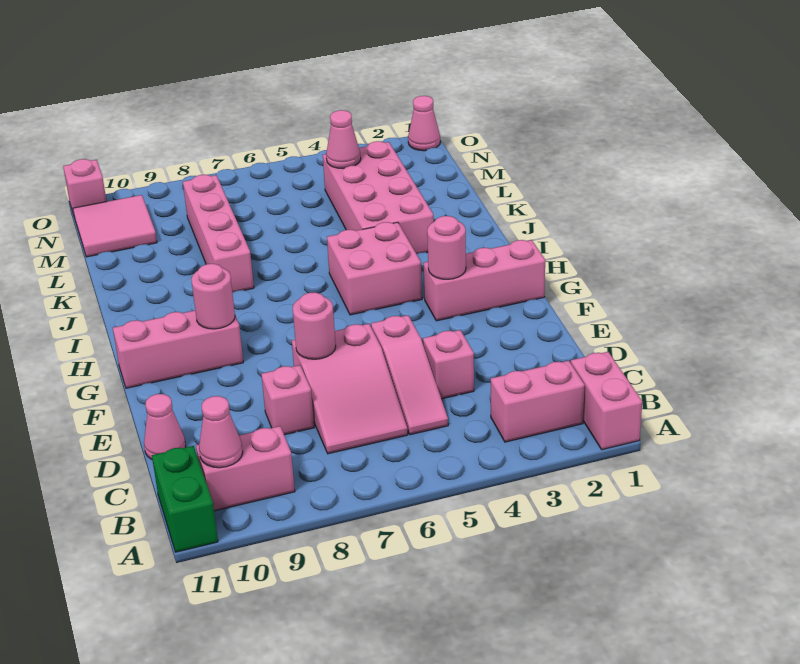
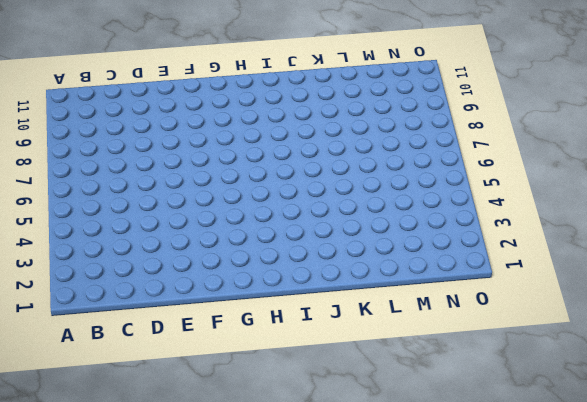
none -> pink brick A1:B1 level 1
none -> green brick A11:B11 level 1
none -> pink brick B2:B3 level 1

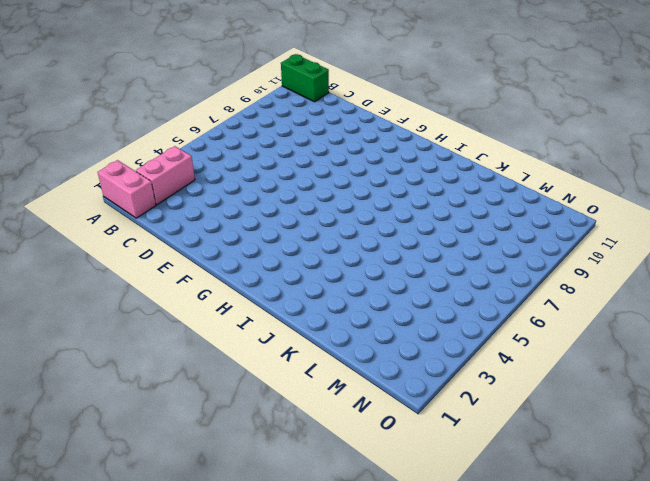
none -> pink brick B9:B10 level 1
none -> pink slope C5:E5 level 1 top E
none -> pink slope C6:E7 level 1 top E

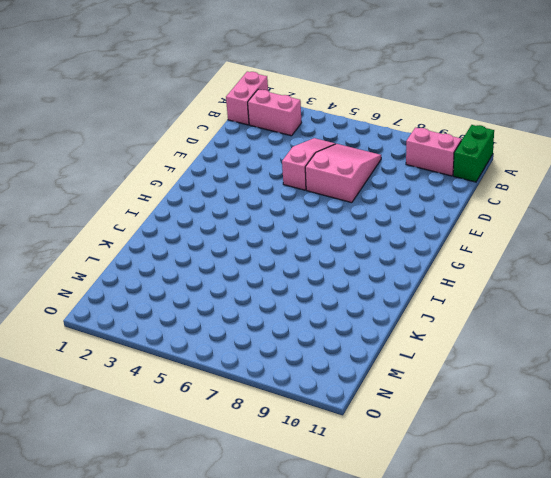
none -> pink brick D4 level 1
none -> pink brick D8 level 1
none -> pink cone D11 level 1

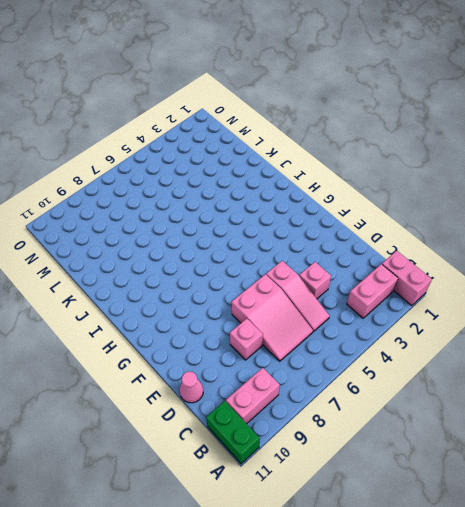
none -> pink brick G1:G3 level 1
none -> pink brick G9:G11 level 1
none -> pink brick H4:I5 level 1

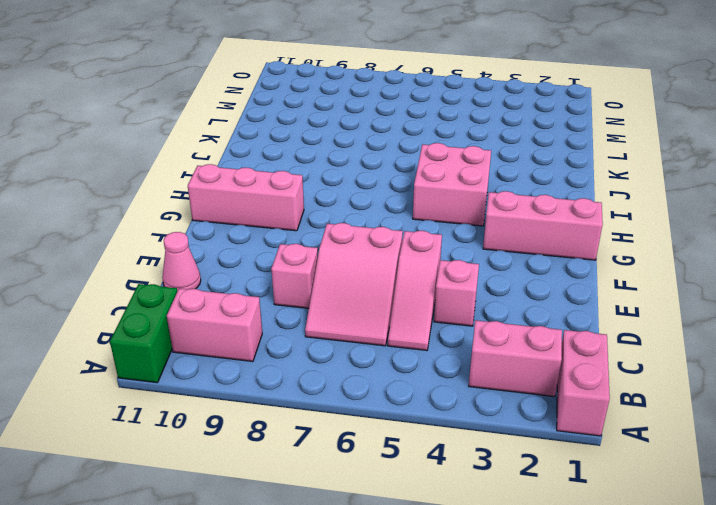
none -> pink brick J3:M4 level 1
none -> pink brick J8:M8 level 1
none -> pink tile M10:N11 level 1

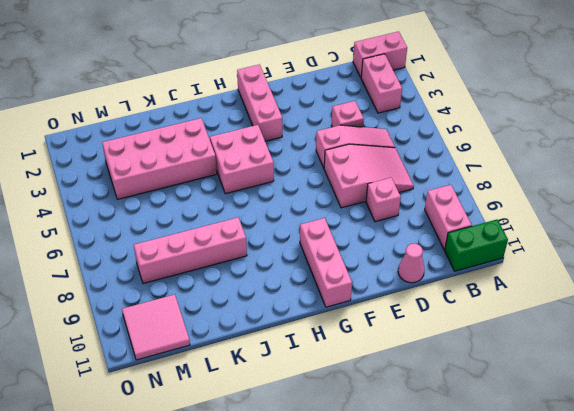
none -> pink cone O1 level 1
none -> pink brick O11 level 1
none -> pink cone B10 level 2

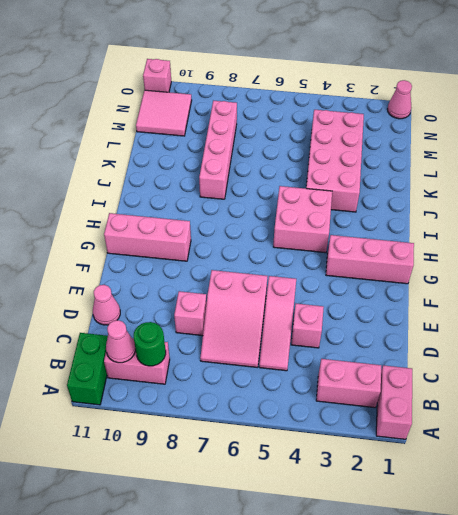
green round brick B9 level 2 -> none
none -> pink round brick E7 level 2
none -> pink round brick G3 level 2
none -> pink round brick G9 level 2

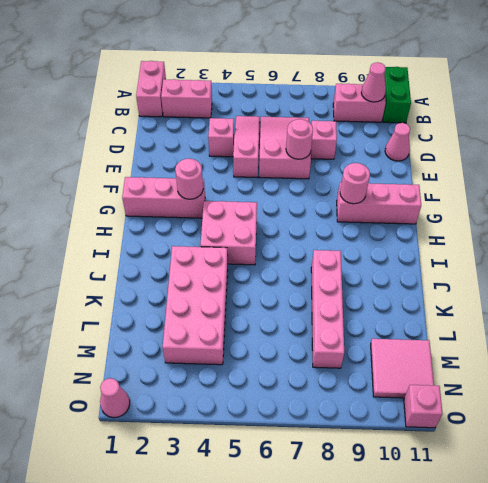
none -> pink cone M4 level 2

